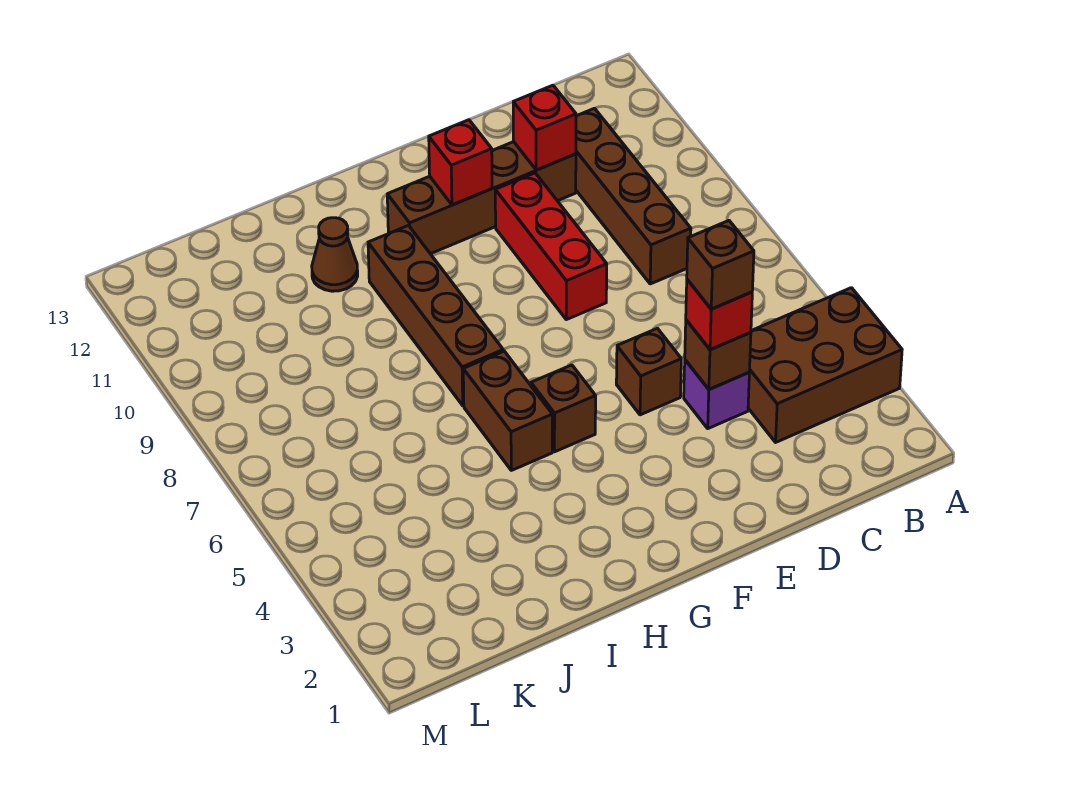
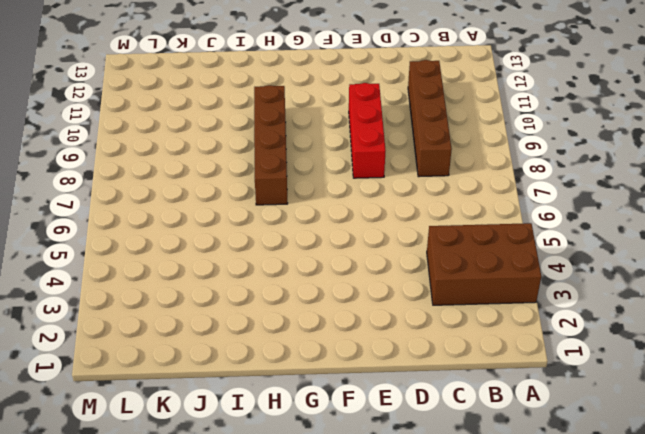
none -> purple brick D4 level 1
none -> brown brick D11:G11 level 1
none -> brown brick E5 level 1

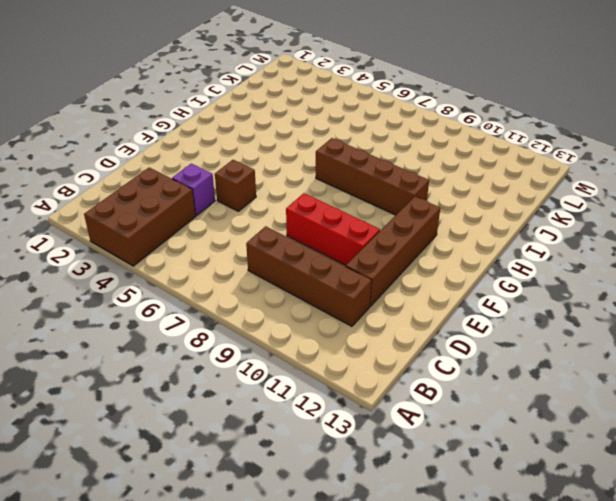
none -> brown brick G5 level 1
none -> brown brick H5:H6 level 1
none -> brown cone I11 level 1

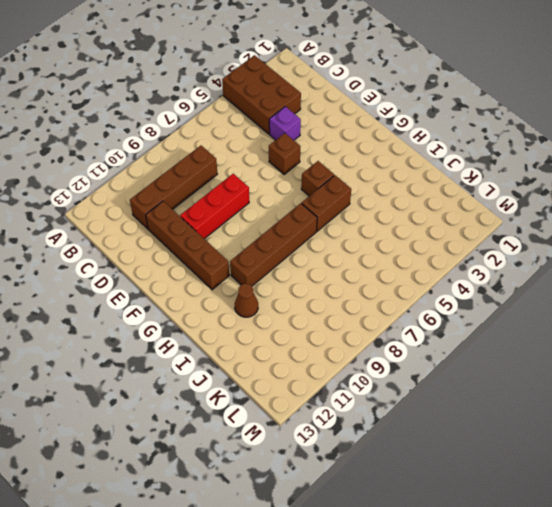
none -> brown brick D4 level 2
none -> red brick D11 level 2
none -> red brick F11 level 2

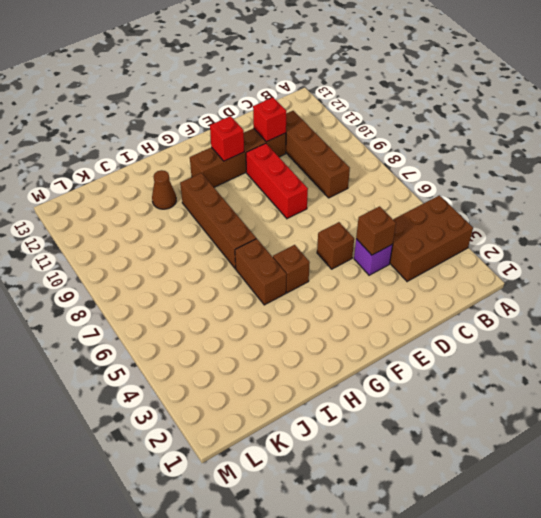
none -> red brick D4 level 3
none -> brown brick D4 level 4

